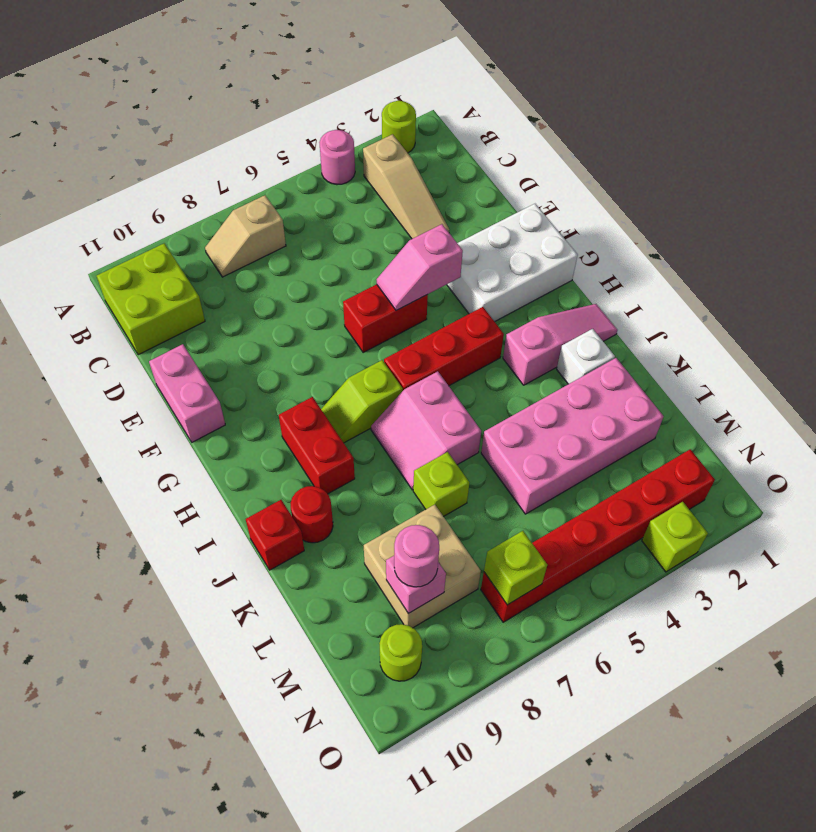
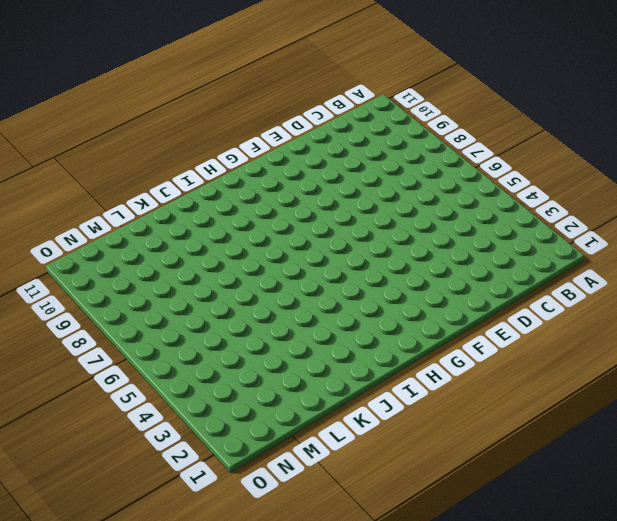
none -> lime round brick A2 level 1
none -> pink round brick A4 level 1
none -> tan slope B3:D3 level 1 top B

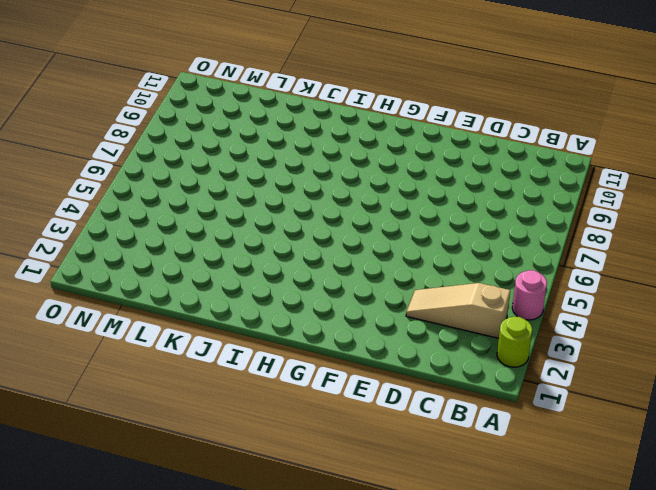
none -> tan slope B7:B8 level 1 top 7
none -> lime brick B10:C11 level 1
none -> pink brick E11:F11 level 1

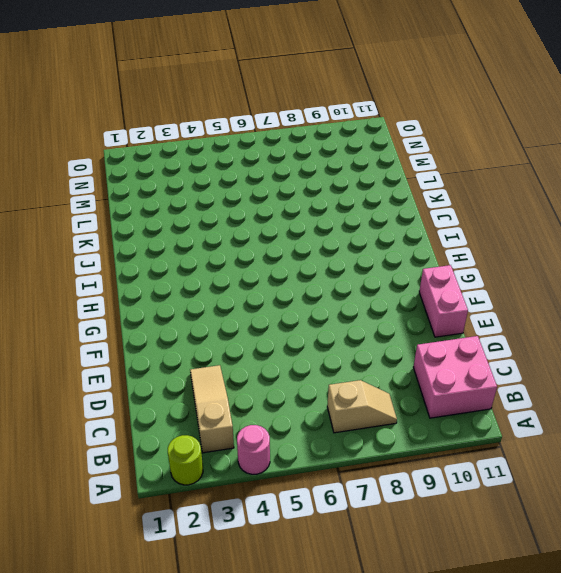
pink brick B10:C11 level 1 -> lime brick B10:C11 level 1
none -> white brick F1:G3 level 1
none -> red brick F5:F6 level 1
none -> red brick H4:H6 level 1

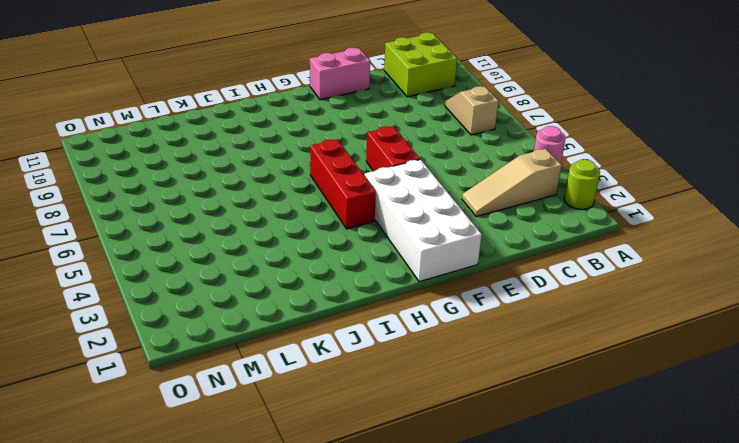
white brick F1:G4 level 1 -> white brick F1:G3 level 1
none -> lime slope H7:H8 level 1 top 7
none -> red brick H9:I9 level 1
none -> pink slope I1:I3 level 1 top 3

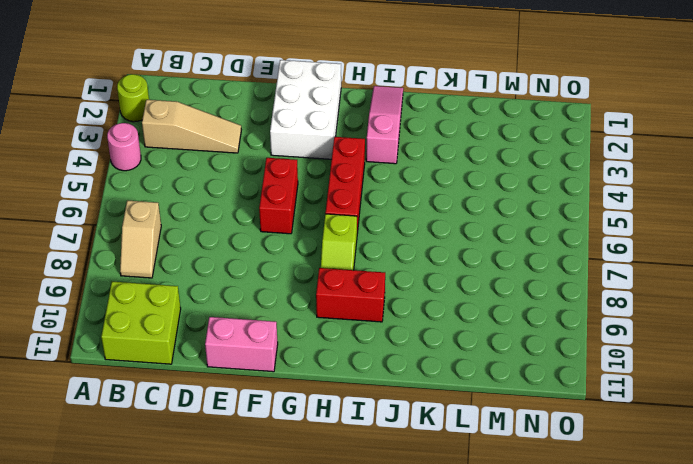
none -> pink slope I6:J7 level 1 top 6
none -> white brick J2 level 1
none -> red round brick J10 level 1

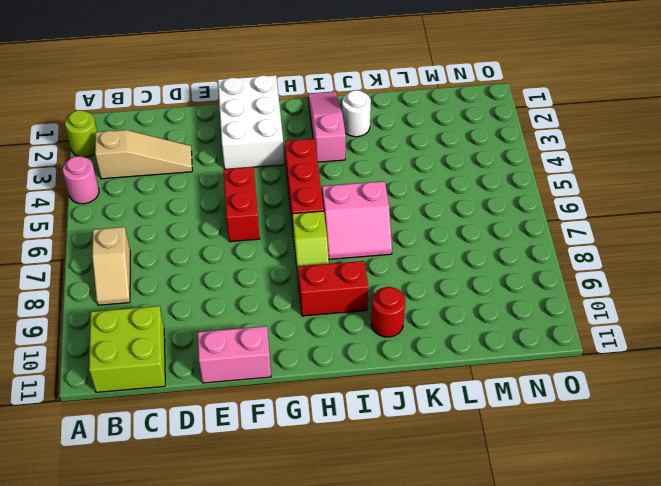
white round brick J2 level 1 -> white brick J2 level 1
none -> red brick J11 level 1
none -> pink brick K2:L5 level 1
none -> lime brick K7 level 1

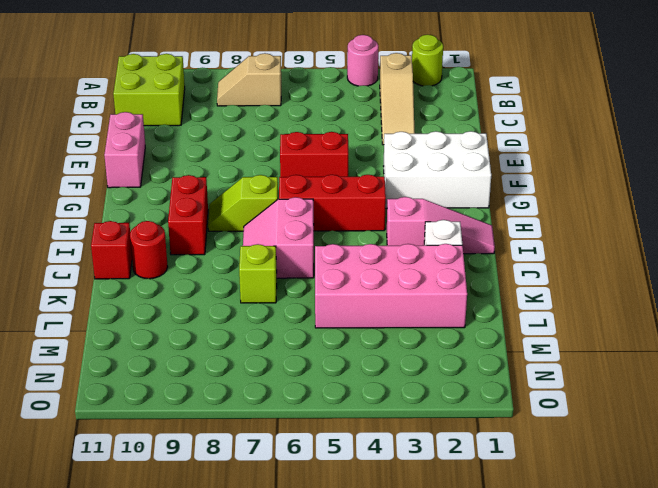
none -> tan brick L8:M9 level 1
none -> red brick N2:N7 level 1
none -> lime round brick N10 level 1

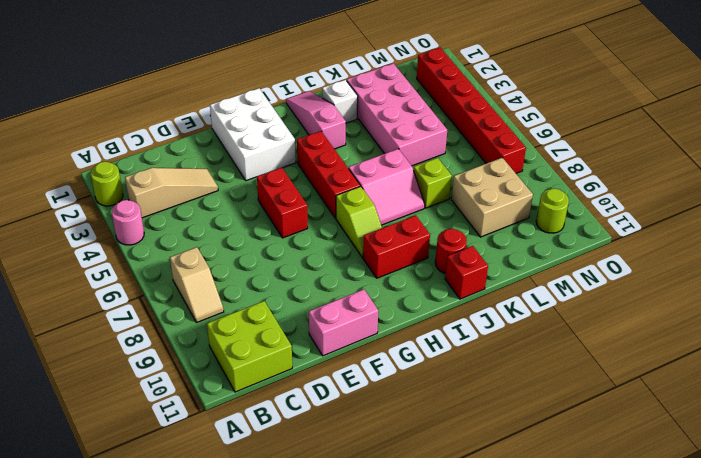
none -> lime brick O3 level 1
none -> pink slope F4:F5 level 2 top 4
none -> pink brick M9 level 2

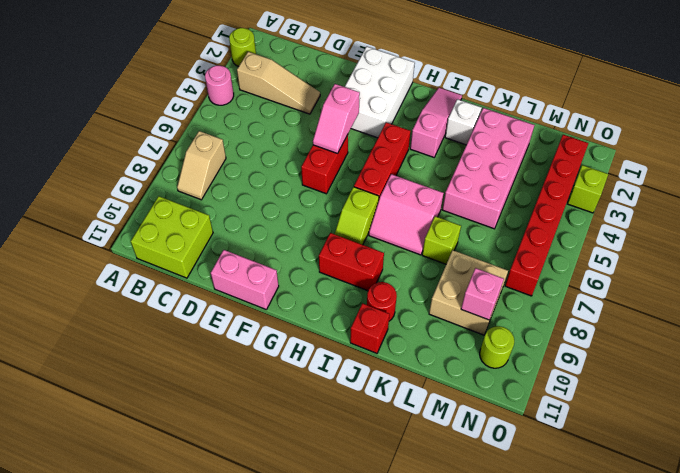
none -> lime brick N7 level 2
none -> pink round brick M9 level 3

